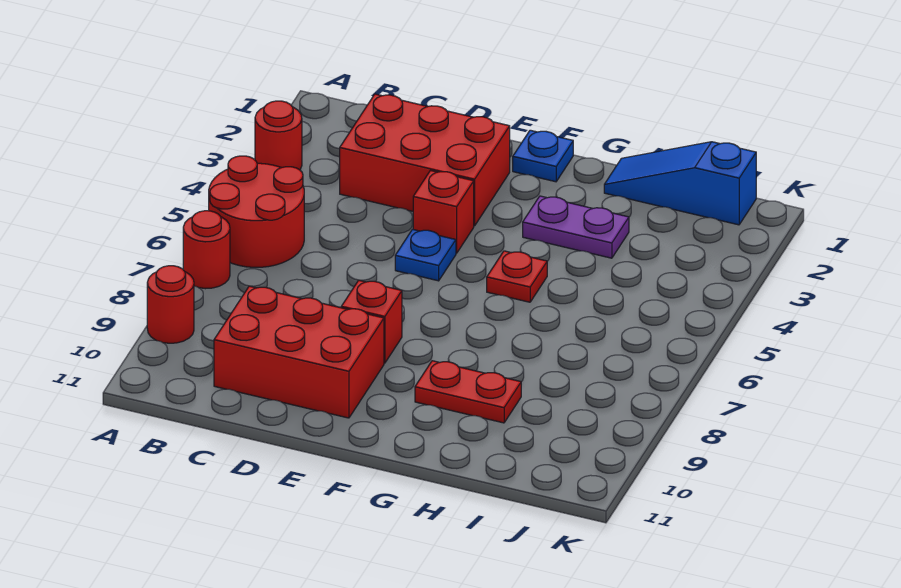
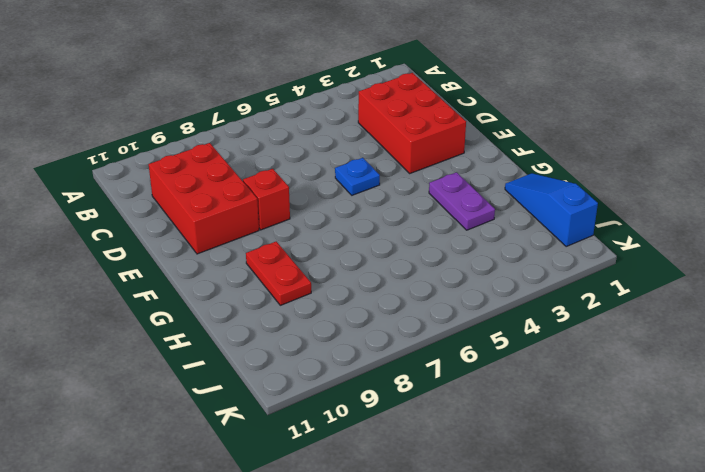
none -> red round brick A3 level 1
none -> red round brick A5:B6 level 1
none -> red round brick A7 level 1

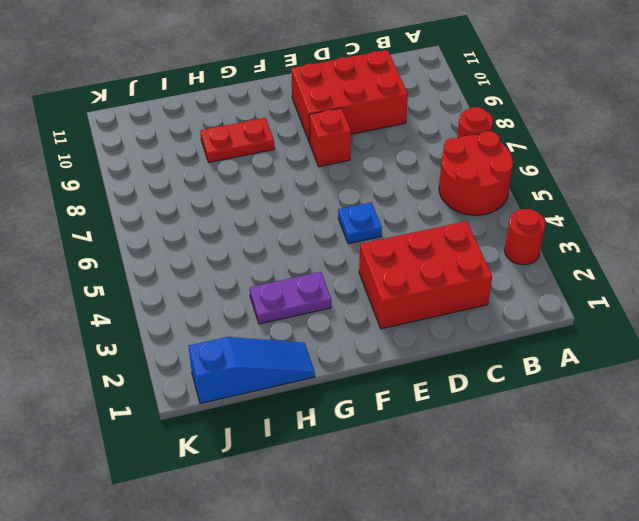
none -> red round brick A9 level 1
none -> red brick E4 level 1
none -> blue plate F1 level 1

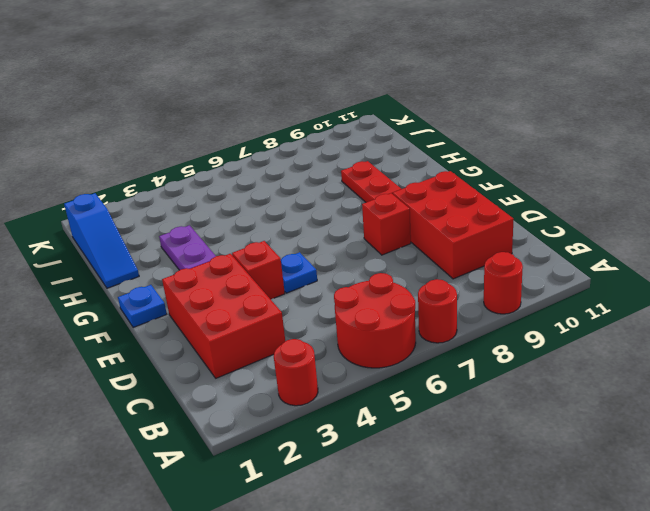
none -> red plate G5 level 1

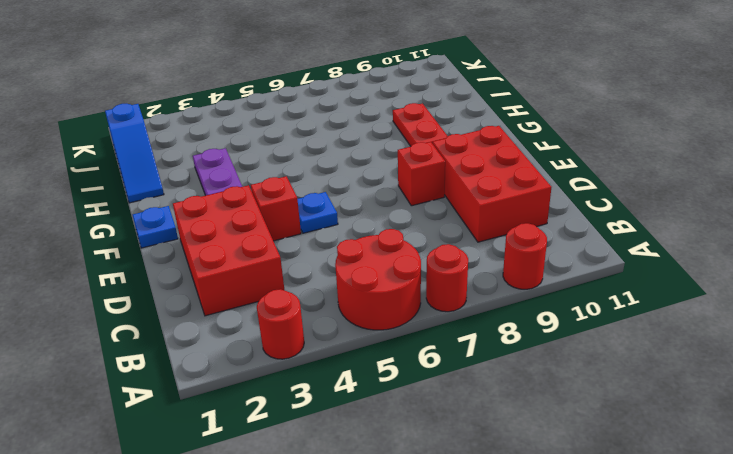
none -> red plate G5 level 1

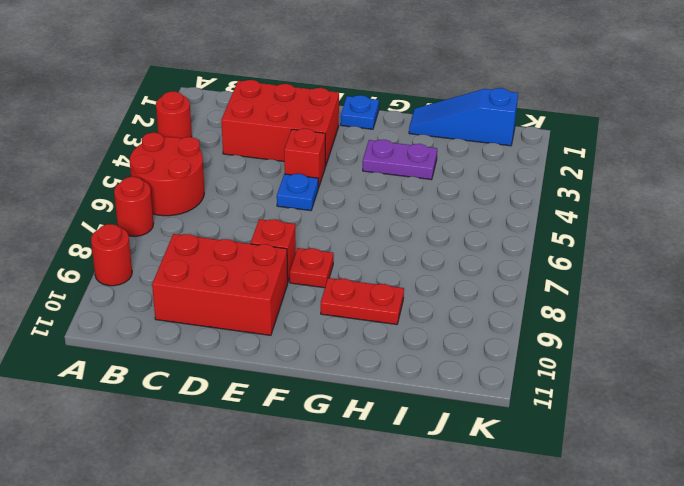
red plate F8 level 1 -> red plate G5 level 1

